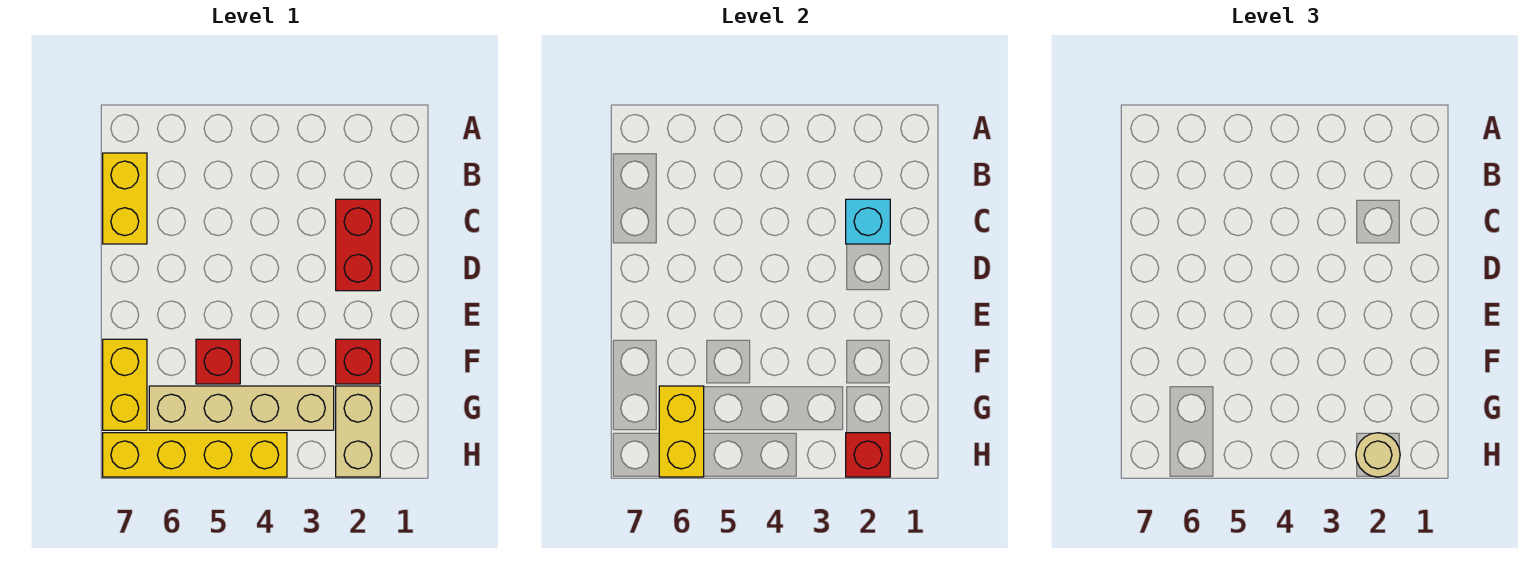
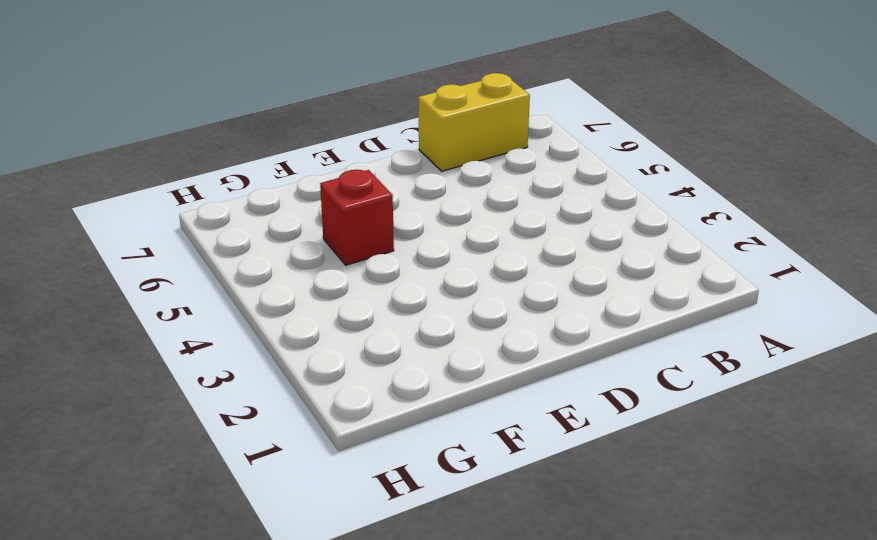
none -> red brick C2:D2 level 1
none -> red brick F2 level 1
none -> yellow brick F7:G7 level 1

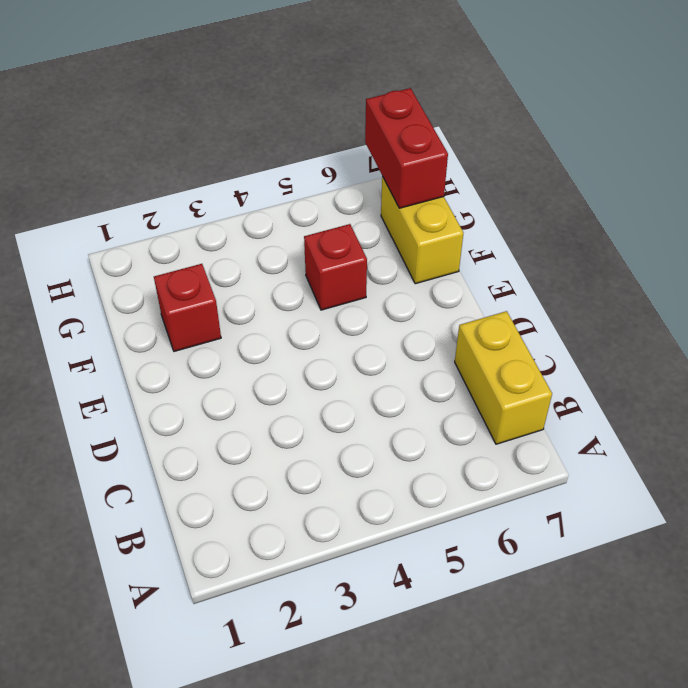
red brick G7:H7 level 2 -> red brick C2:D2 level 1
none -> tan brick G2:H2 level 1
none -> tan brick G3:G6 level 1
none -> yellow brick H4:H7 level 1

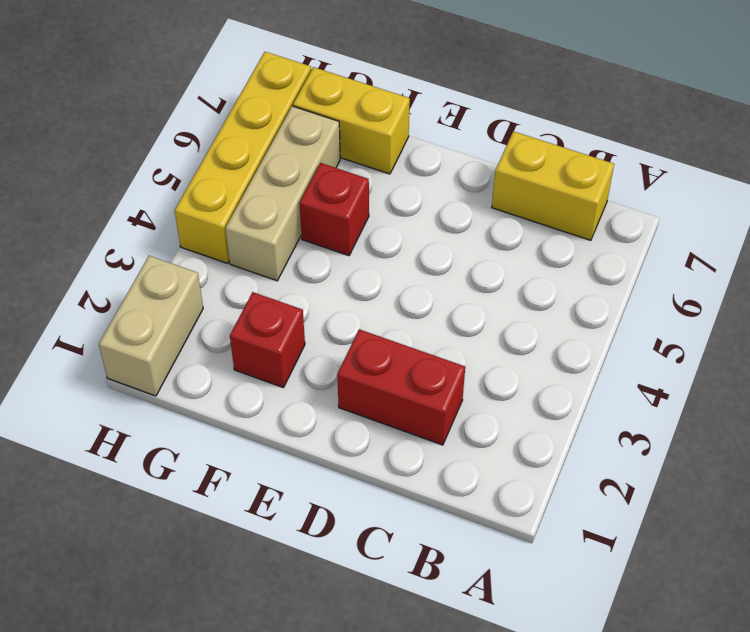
tan brick G4:G6 level 1 -> tan brick G3:G6 level 1
tan brick H1:H2 level 1 -> tan brick G2:H2 level 1
none -> cyan brick C2 level 2
none -> yellow brick G6:H6 level 2
none -> red brick H2 level 2

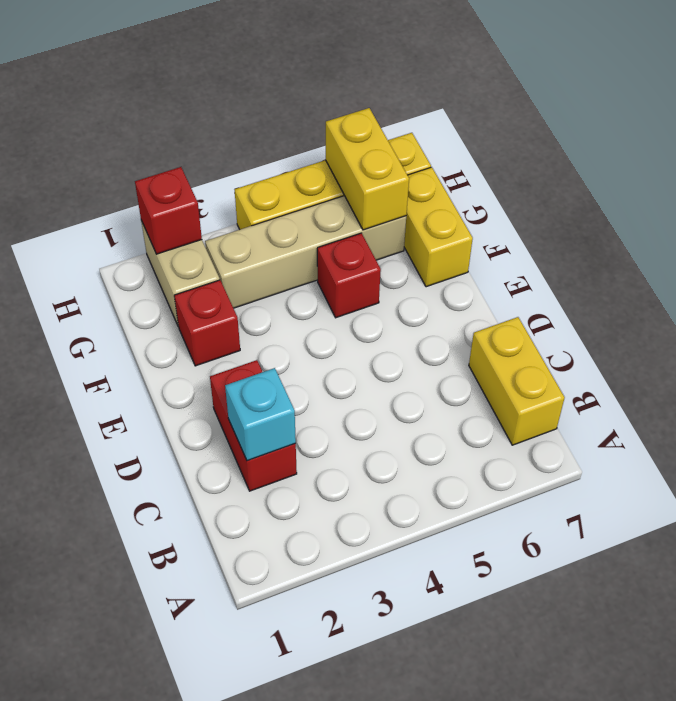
none -> tan round brick H2 level 3

